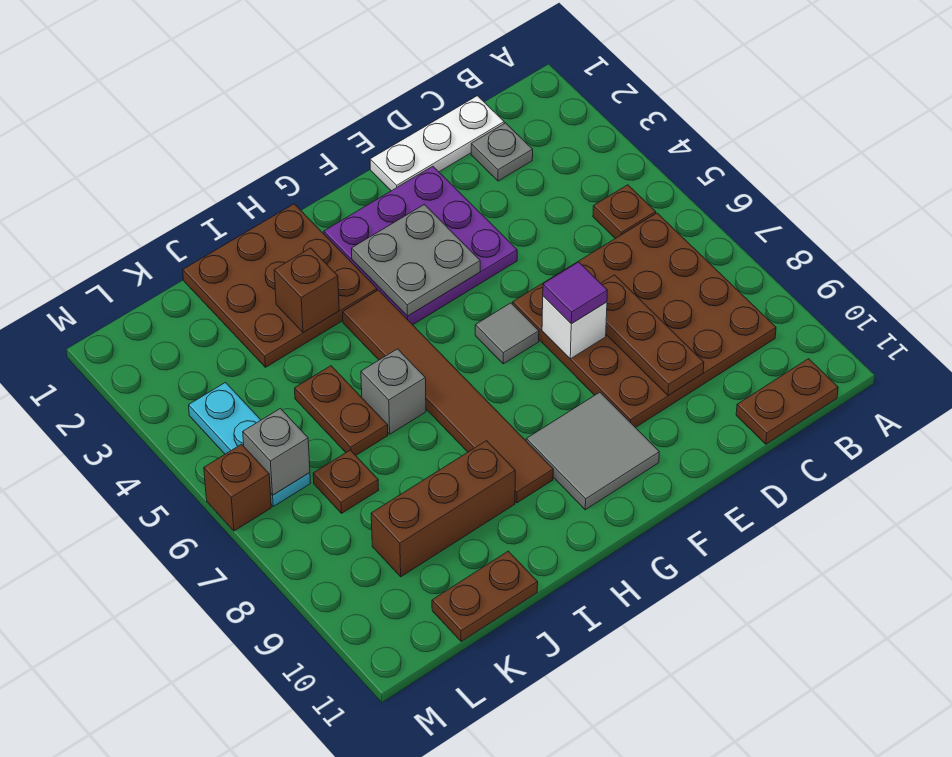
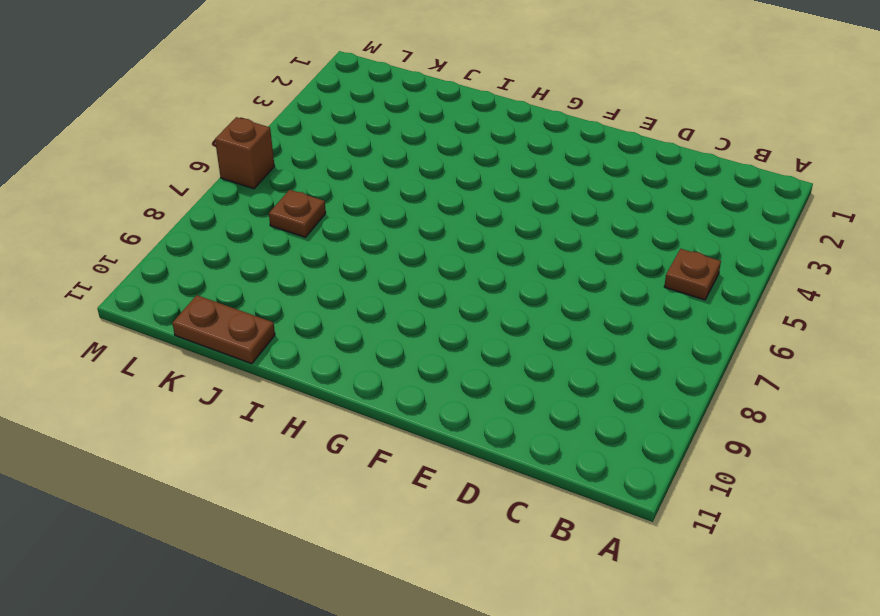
none -> brown plate B6:E9 level 1
none -> brown plate B11:C11 level 1
none -> white plate C1:E1 level 1

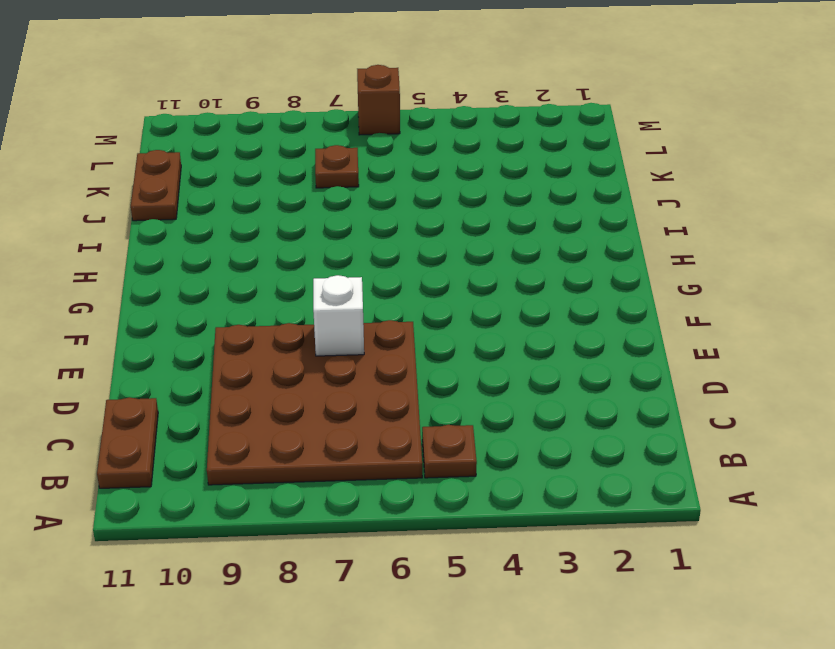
none -> white plate C1:E1 level 1
none -> grey plate C2 level 1
none -> purple plate E2:G4 level 1

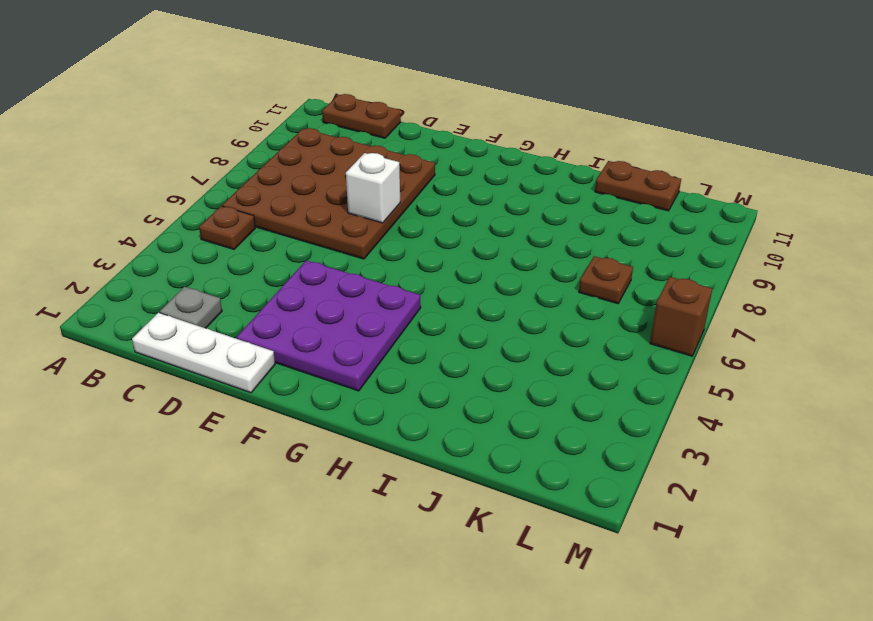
none -> grey tile F6 level 1
none -> grey tile F9:G10 level 1
none -> brown plate H1:J3 level 1

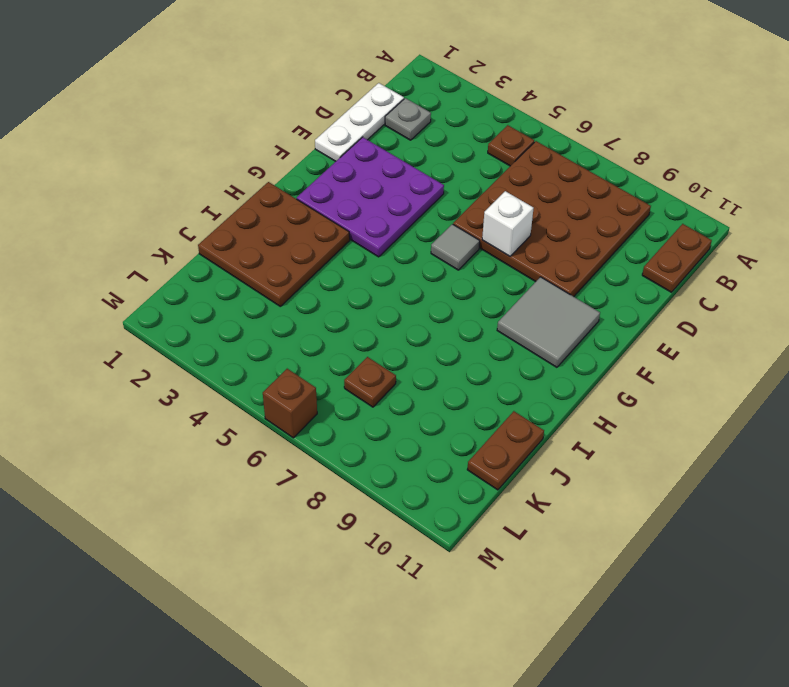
none -> brown tile H4:H9 level 1
none -> grey brick I6 level 1
none -> brown brick I9:K9 level 1

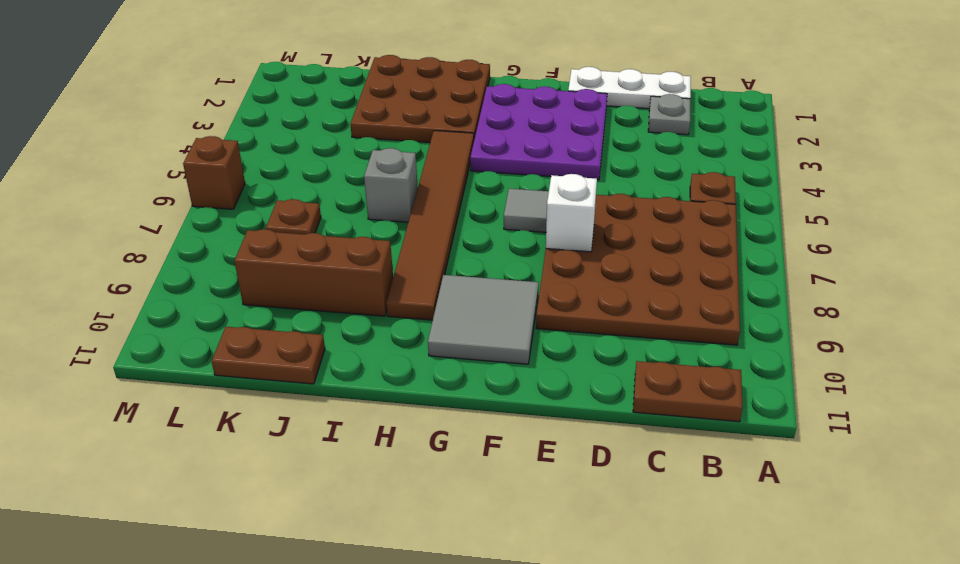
none -> brown plate J5:J6 level 1
none -> cyan plate L4:L6 level 1
none -> brown plate D7:D9 level 2

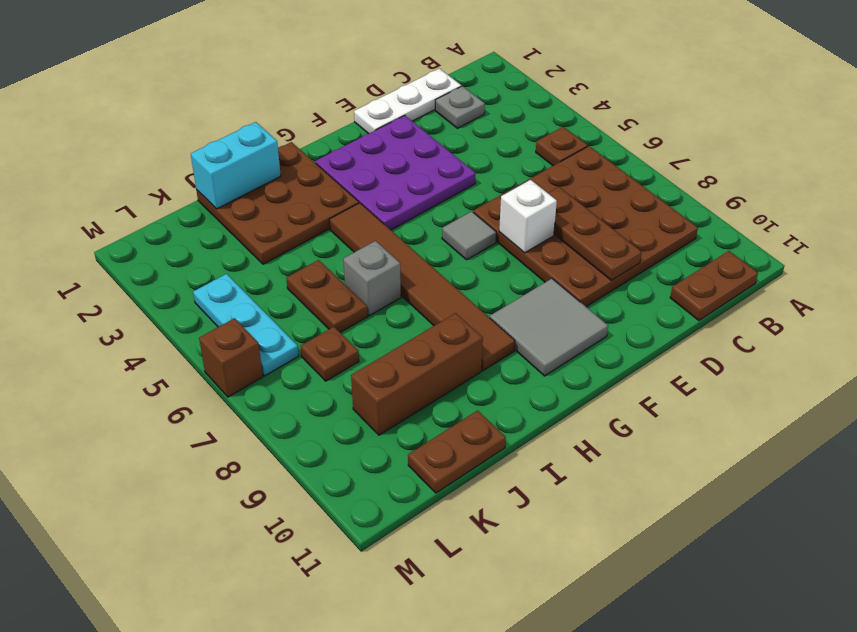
cyan brick I1:J1 level 2 -> none
none -> grey plate F3:G4 level 2
none -> brown brick I3 level 2
none -> grey brick L6 level 2

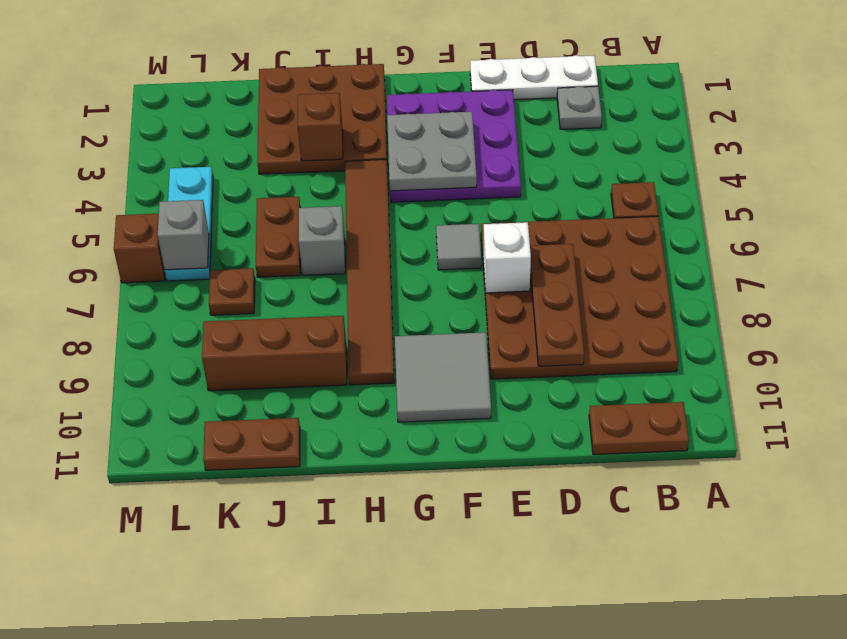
none -> purple tile E7 level 3

